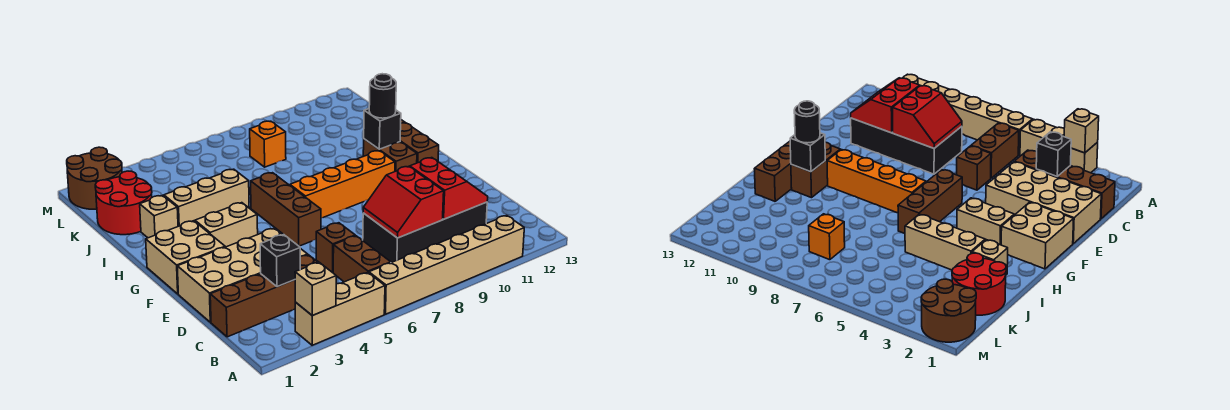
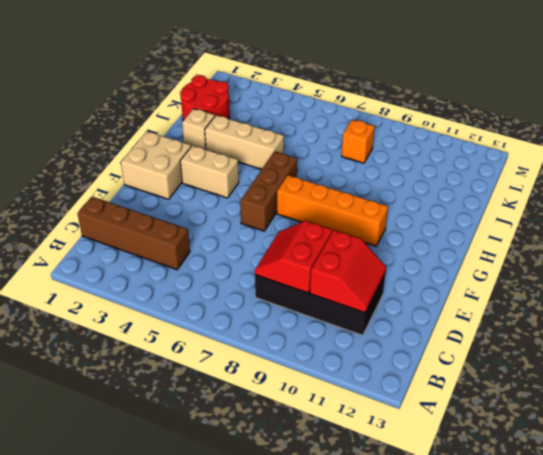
none -> tan brick A3:A5 level 1
none -> tan brick A6:A11 level 1
none -> brown brick B6:C6 level 1

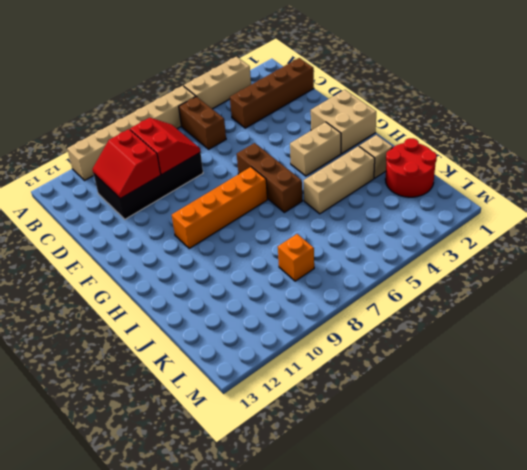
none -> tan brick D1:E4 level 1
none -> brown brick D6 level 1
none -> brown brick G11:H11 level 1

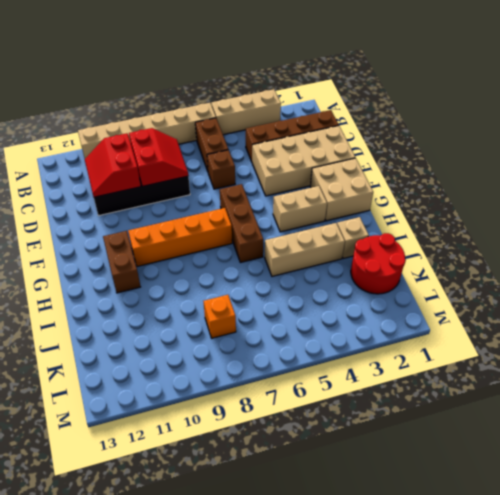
none -> brown brick G12:I12 level 1
none -> brown round brick L1:M2 level 1
none -> tan brick A3 level 2

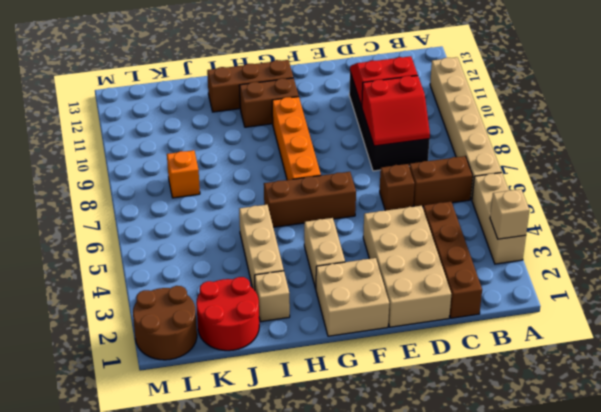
none -> black brick C3 level 2
none -> black brick H11 level 2
none -> black round brick H11 level 3

